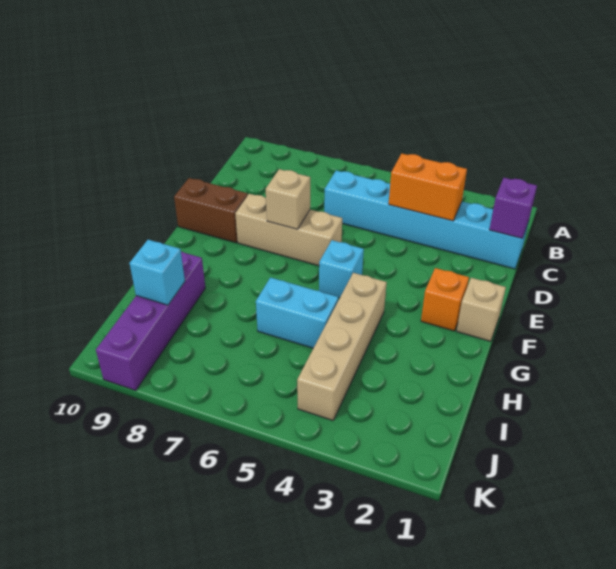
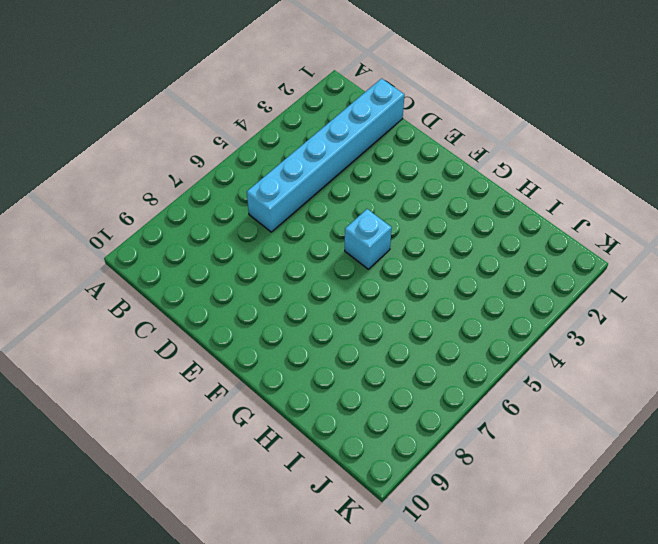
none -> tan brick E6:E8 level 1
none -> brown brick E9:E10 level 1
none -> tan brick F1 level 1

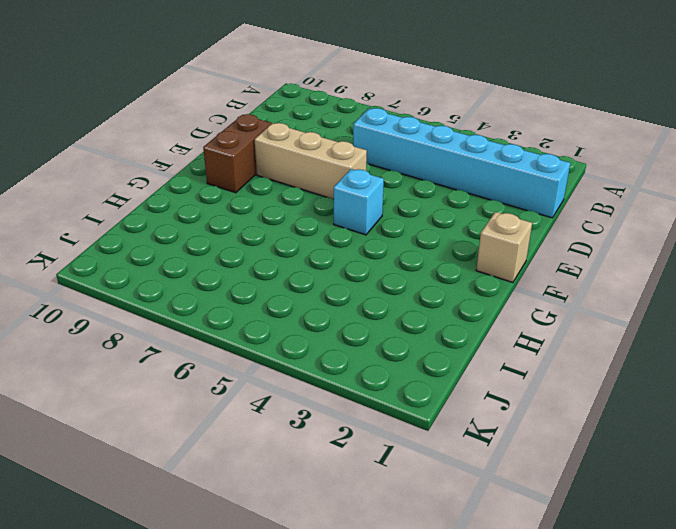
brown brick E9:F9 level 1 -> brown brick E9:E10 level 1
none -> orange brick F2 level 1
none -> tan brick G4:J4 level 1
none -> cyan brick H5:H6 level 1

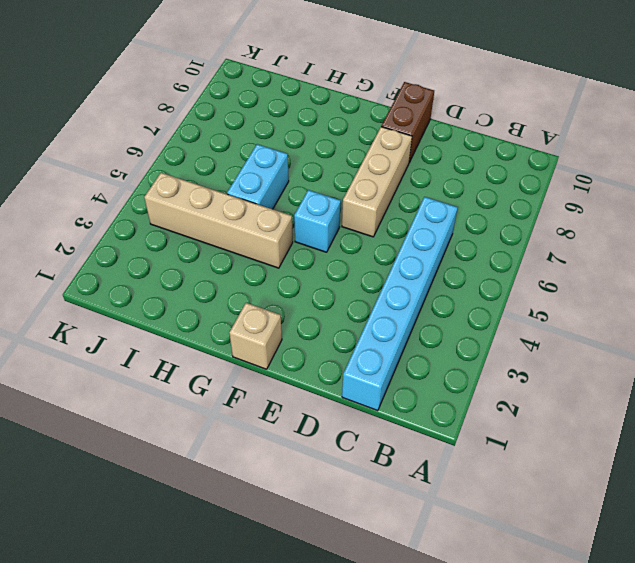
none -> orange brick F2 level 1
none -> purple brick H9:K9 level 1
none -> purple brick C1 level 2

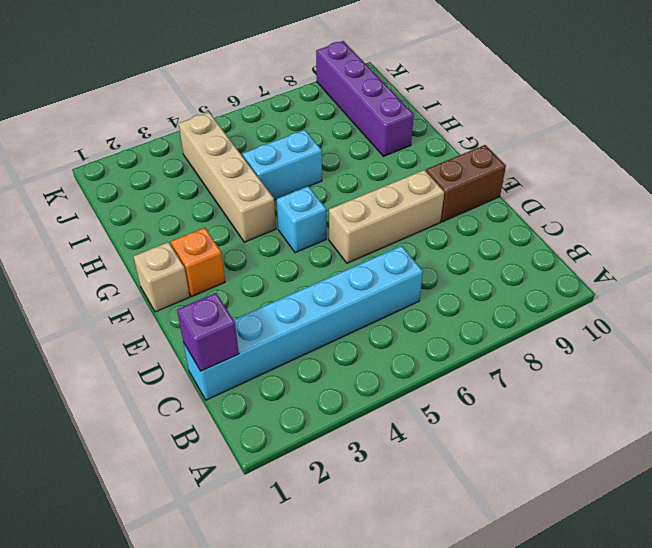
none -> orange brick C3:C4 level 2
none -> tan brick E7 level 2
none -> cyan brick I9 level 2

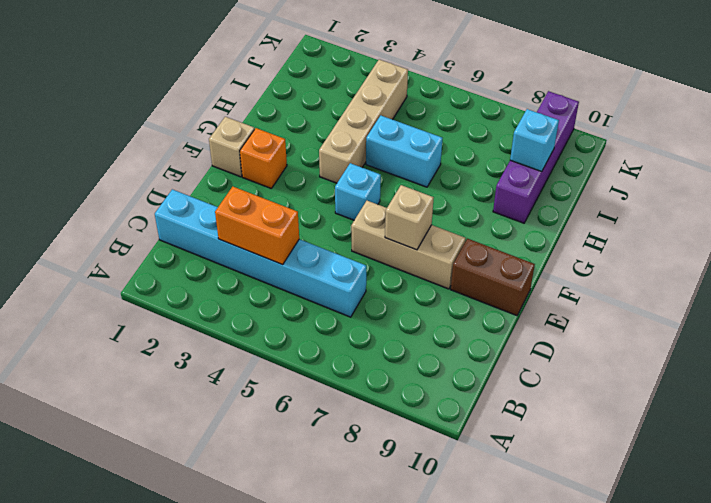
none -> purple brick C1 level 2

